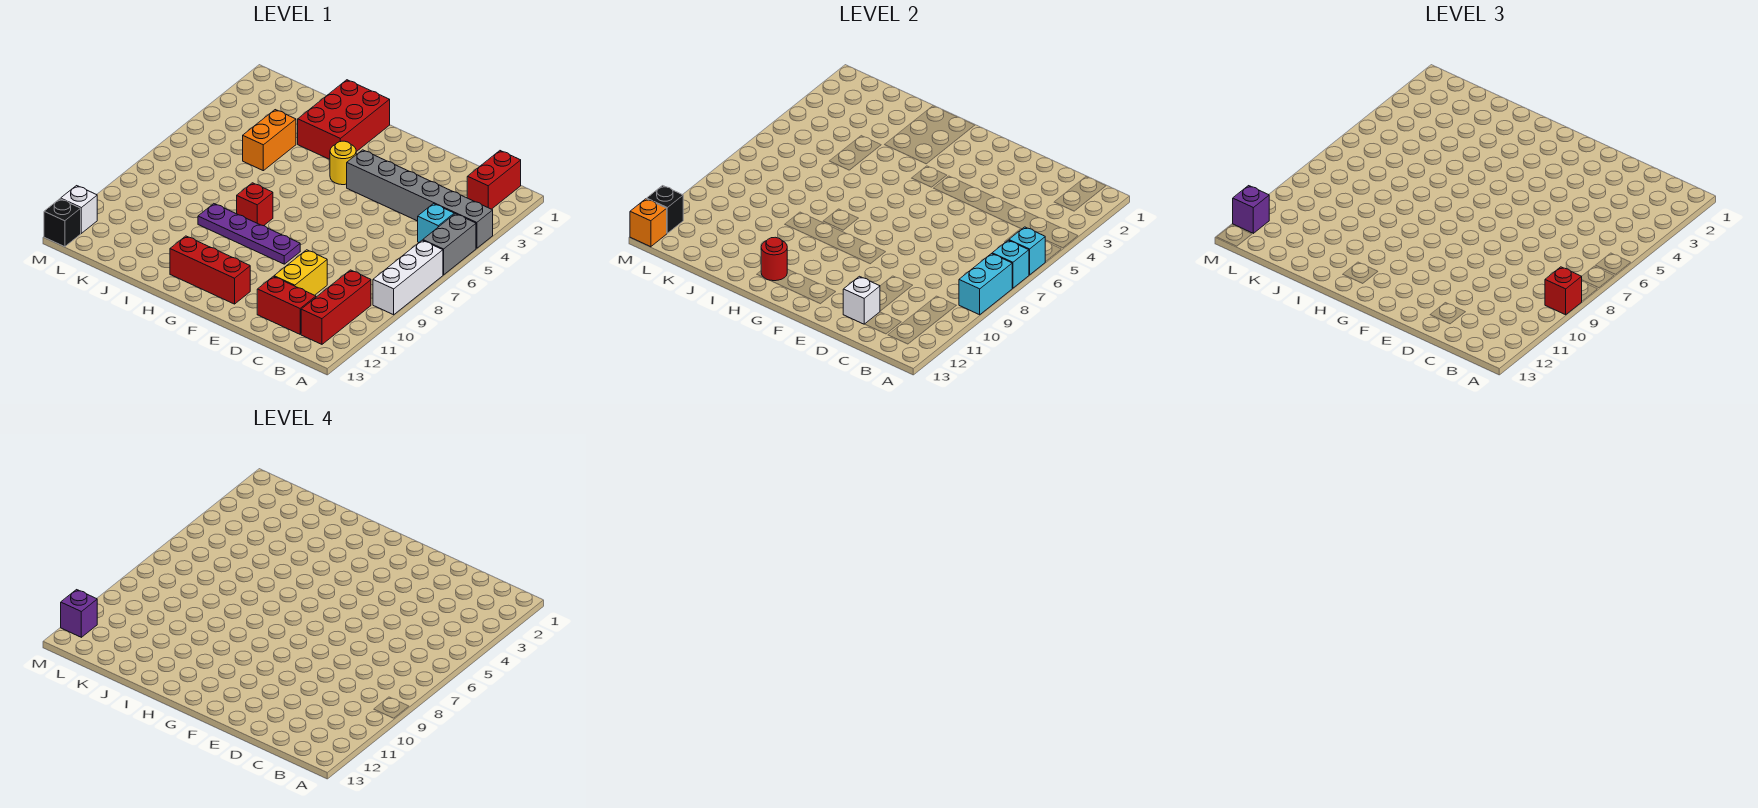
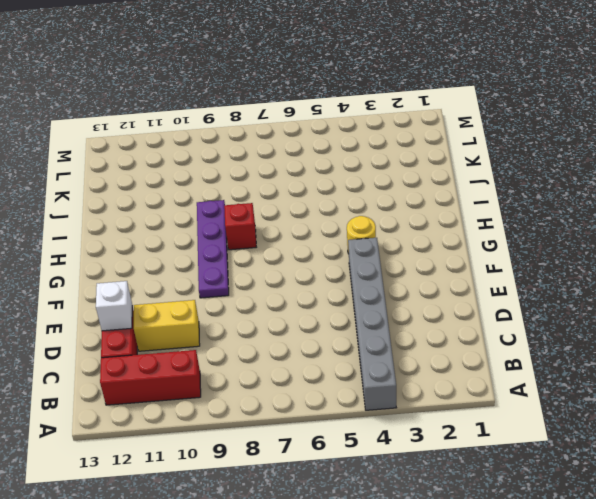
none -> grey brick A5:A6 level 1
none -> white brick A7:A9 level 1
none -> red brick B1:B2 level 1

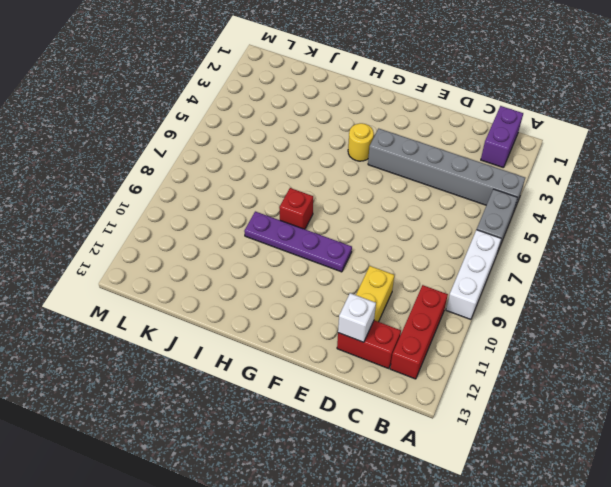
purple brick B1:B2 level 1 -> red brick B1:B2 level 1
none -> cyan brick B5 level 1
none -> red brick F12:H12 level 1
none -> red brick H1:I3 level 1

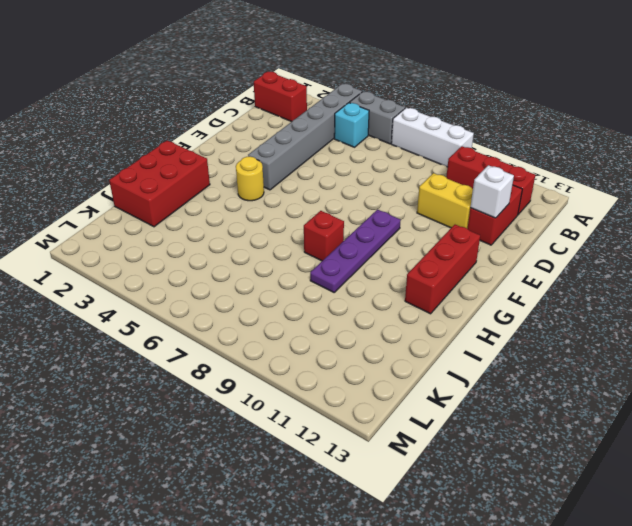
red brick H1:J2 level 1 -> red brick H1:I3 level 1
none -> orange brick J4:J5 level 1
none -> white brick M12 level 1
none -> black brick M13 level 1

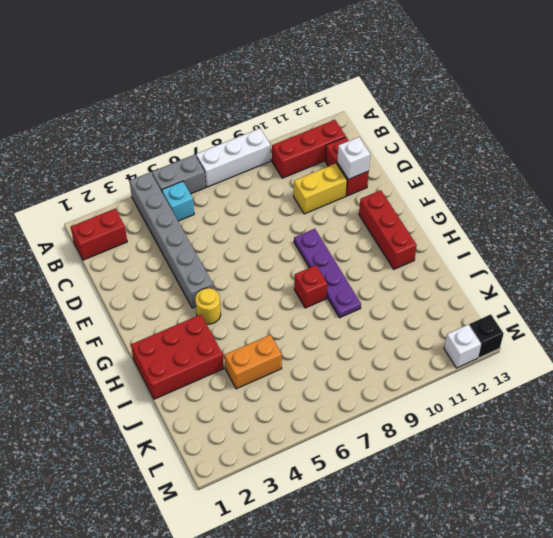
none -> cyan brick A6 level 2
none -> cyan brick A7 level 2
none -> cyan brick A8:A9 level 2

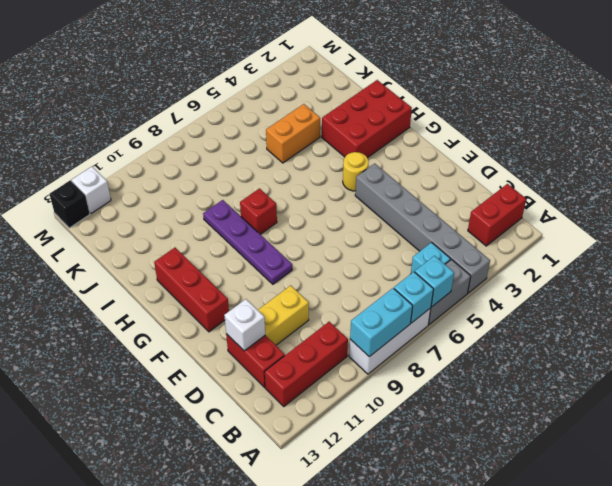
none -> red round brick H12 level 2
none -> black brick M12 level 2
none -> orange brick M13 level 2

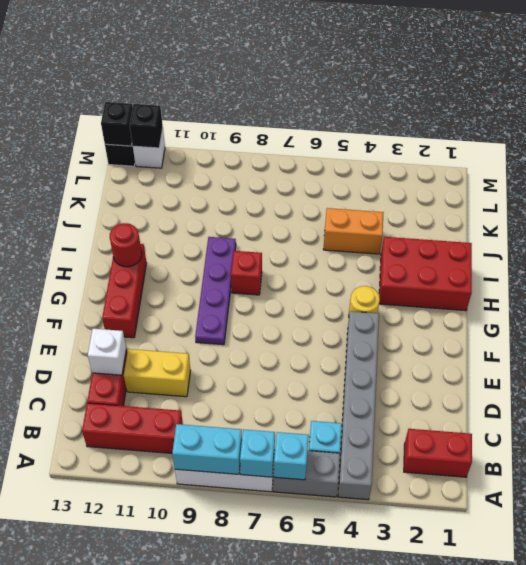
black brick M13 level 2 -> orange brick M13 level 2
none -> red brick A9 level 3
none -> purple brick M12 level 3
none -> purple brick M12 level 4

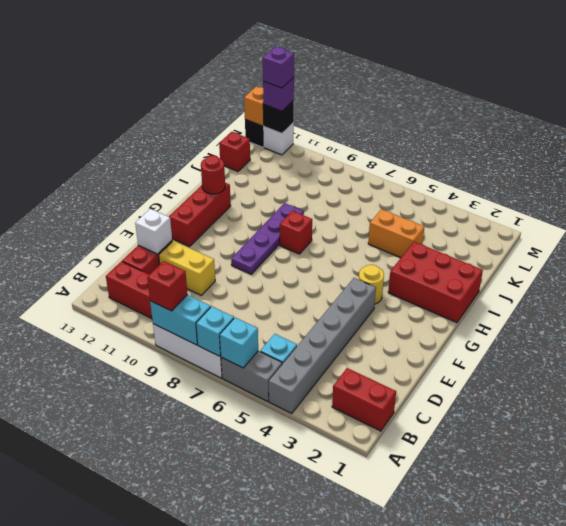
red brick K13 level 1 -> none

